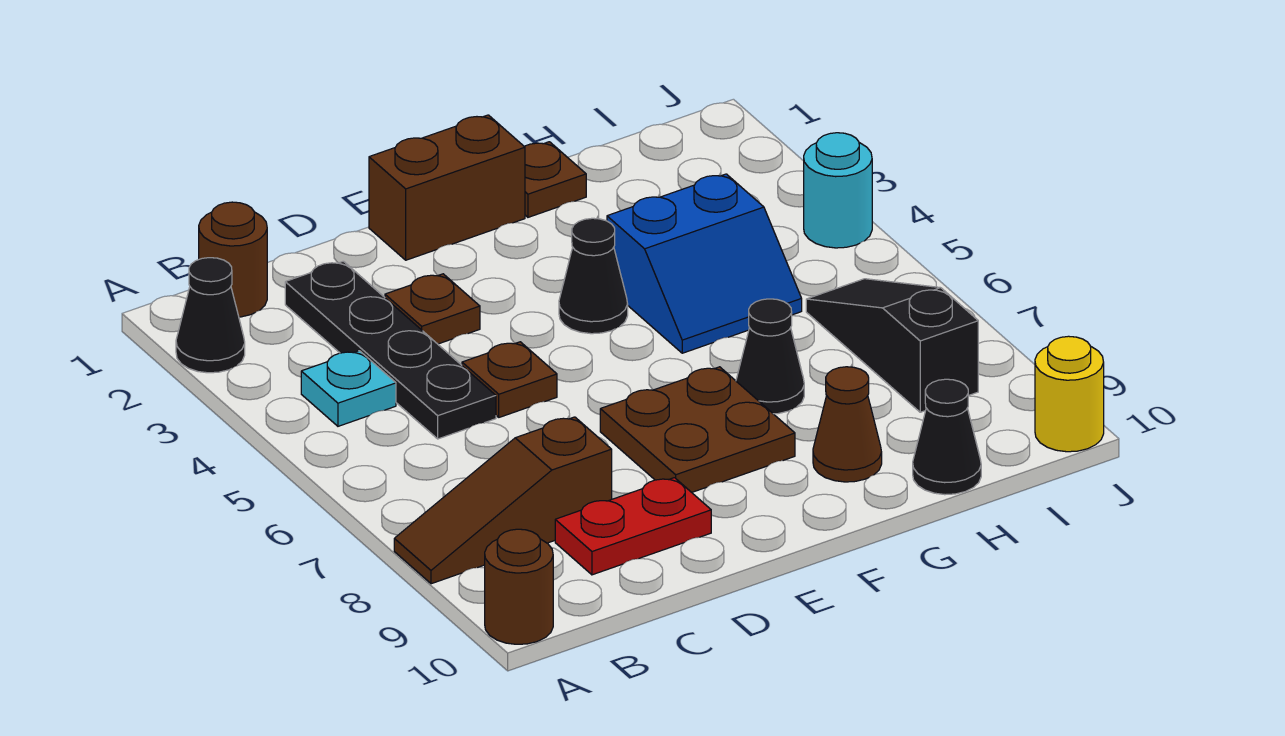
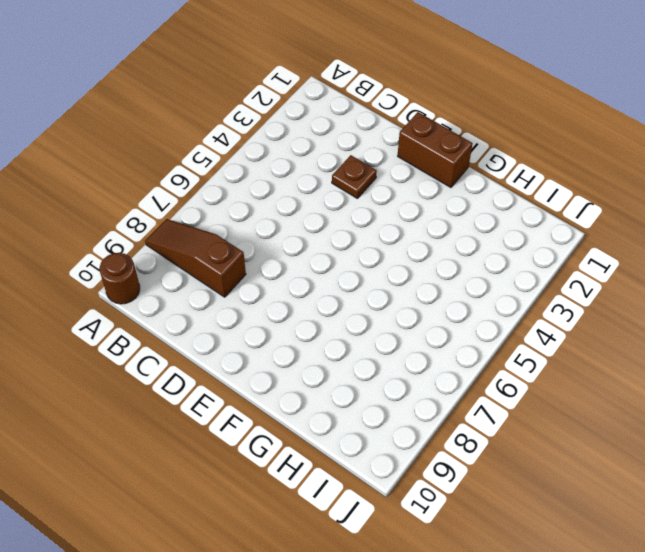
none -> black cone A2 level 1
none -> brown round brick B1 level 1
none -> cyan plate B4 level 1

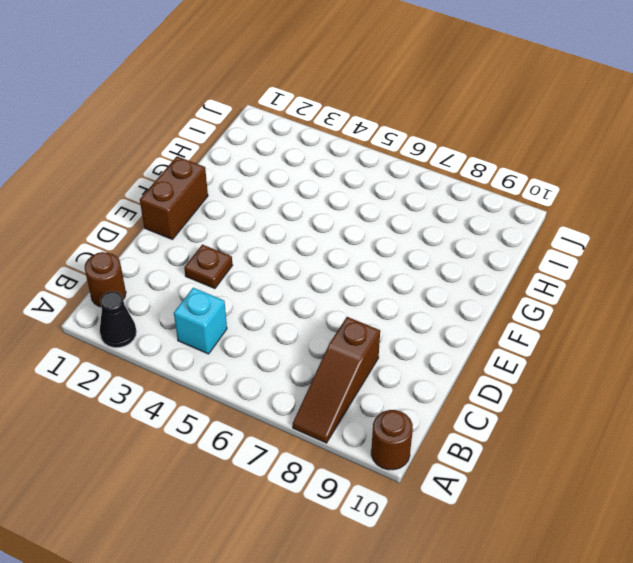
cyan brick B4 level 1 -> cyan plate B4 level 1
none -> black plate C2:C5 level 1
none -> red plate C9:D9 level 1
none -> brown plate D5 level 1

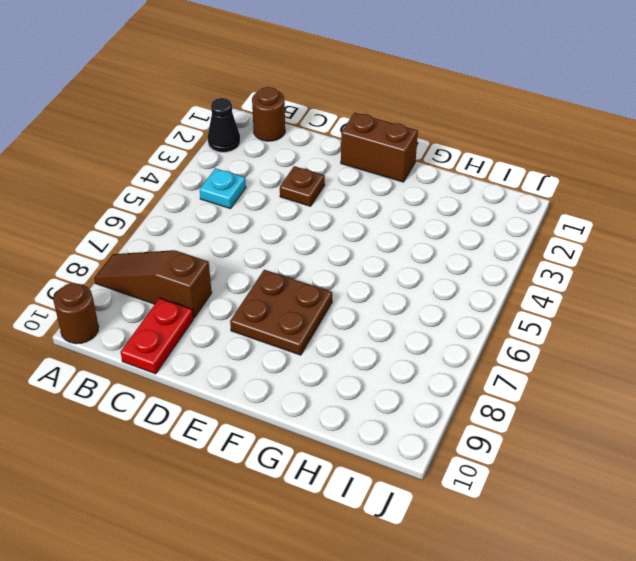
red plate C9:C10 level 1 -> red plate C9:D9 level 1
none -> black plate C2:C5 level 1
none -> brown plate D5 level 1
none -> black cone F4 level 1

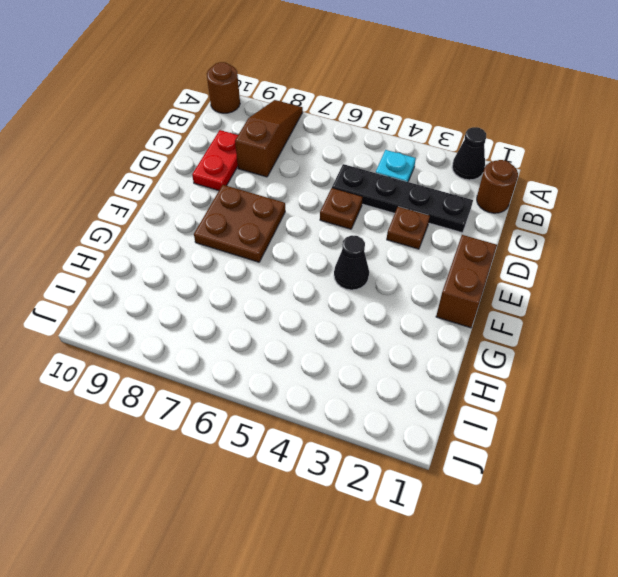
none -> brown plate G1 level 1
none -> blue slope G4:H5 level 1 top 4
none -> black cone G7 level 1

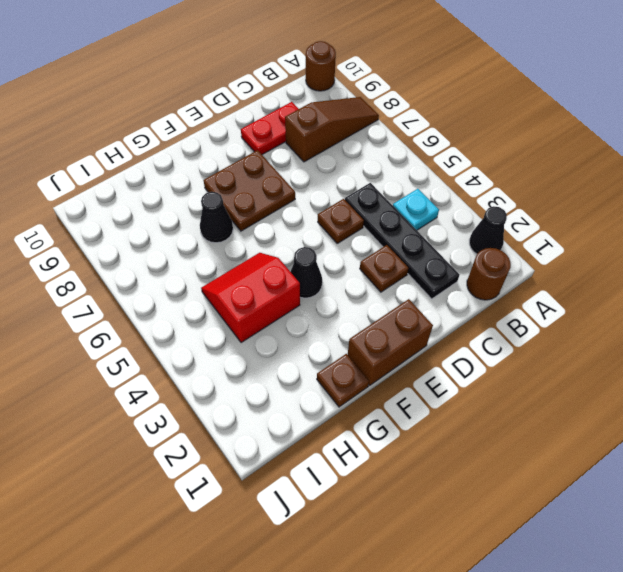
red slope G4:H5 level 1 top 4 -> blue slope G4:H5 level 1 top 4
none -> brown cone G9 level 1
none -> black cone H10 level 1
none -> black slope I6:I8 level 1 top 8

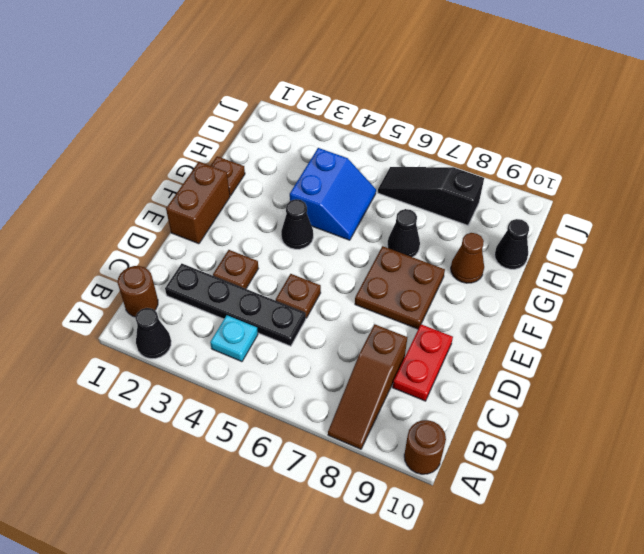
none -> cyan round brick J4 level 1
none -> yellow round brick J10 level 1

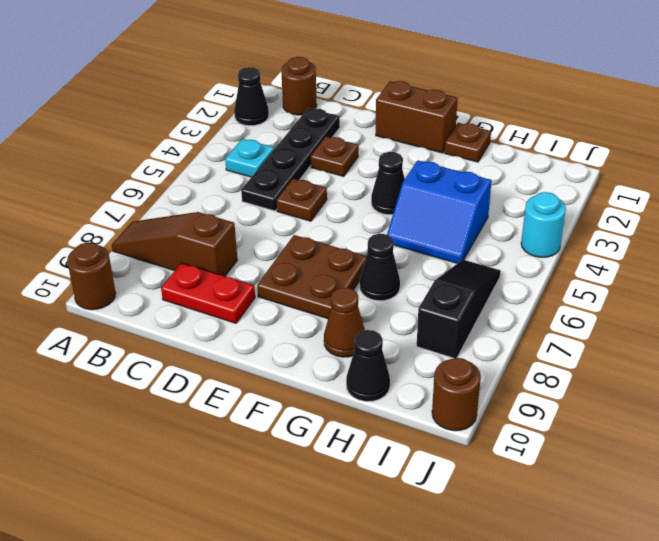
brown round brick J10 level 1 -> yellow round brick J10 level 1

